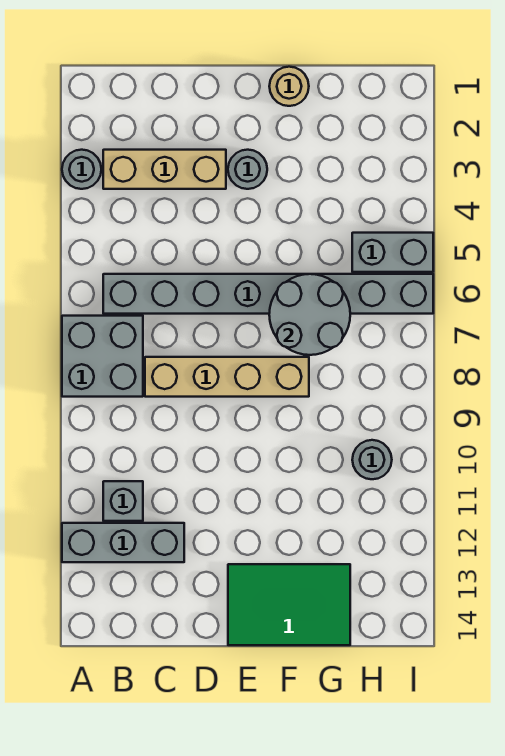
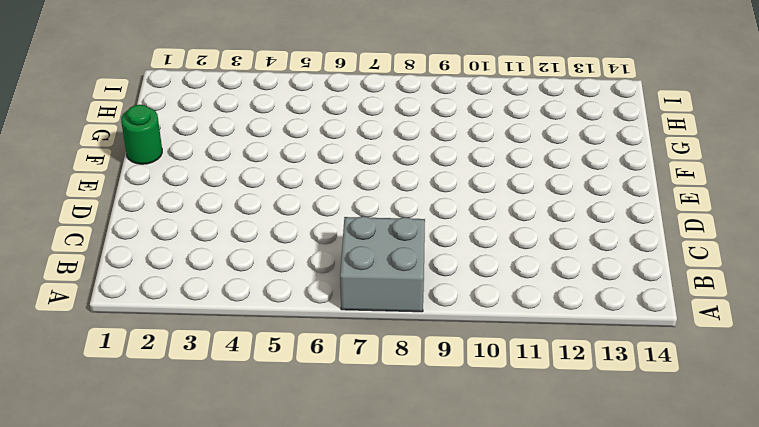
green round brick F1 level 1 -> tan round brick F1 level 1
none -> grey round brick A3 level 1
none -> grey brick A12:C12 level 1
none -> tan brick B3:D3 level 1

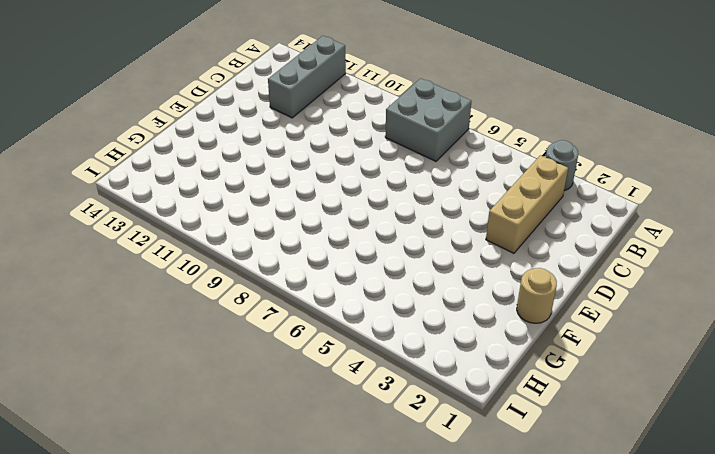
none -> grey brick B6:I6 level 1
none -> grey brick B11 level 1
none -> tan brick C8:F8 level 1

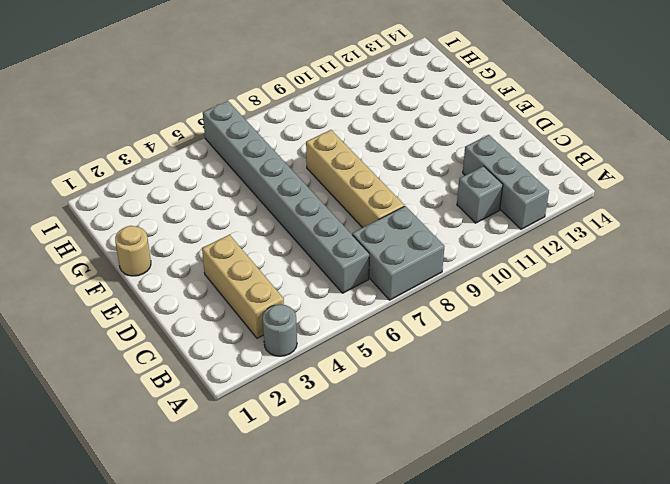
none -> grey round brick E3 level 1
none -> green tile E13:G14 level 1
none -> grey brick H5:I5 level 1

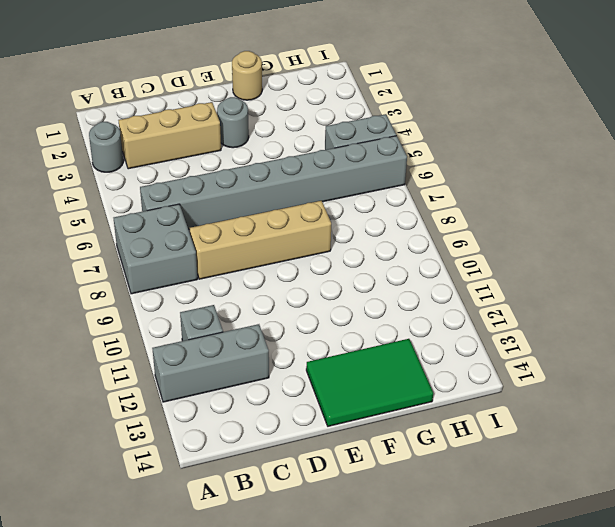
none -> grey round brick H10 level 1
none -> grey round brick F6:G7 level 2

